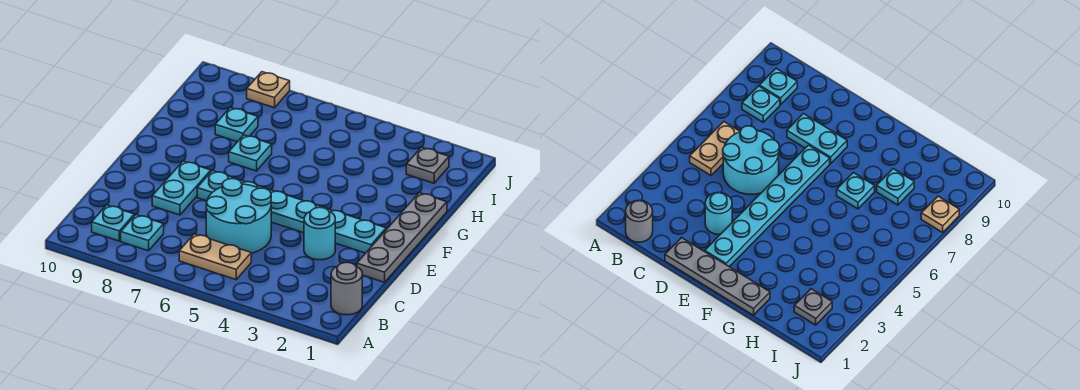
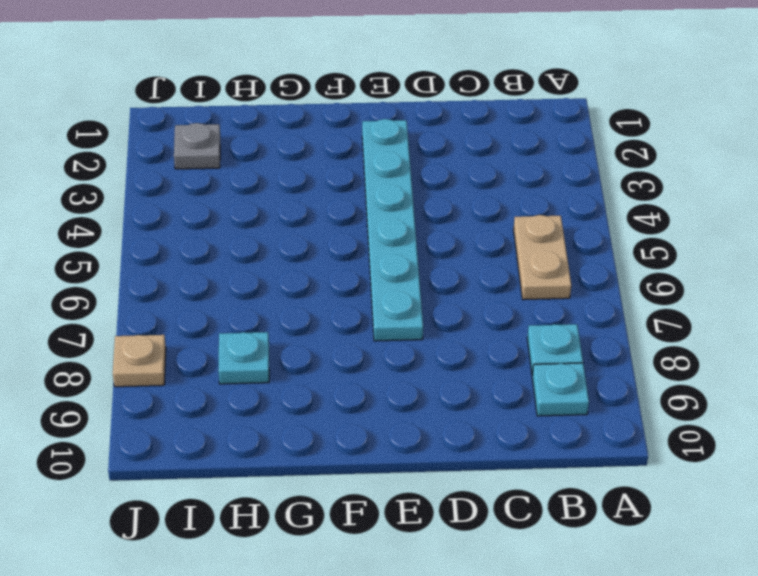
none -> grey round brick B1 level 1
none -> cyan round brick C5:D6 level 1
none -> grey plate D1:G1 level 1

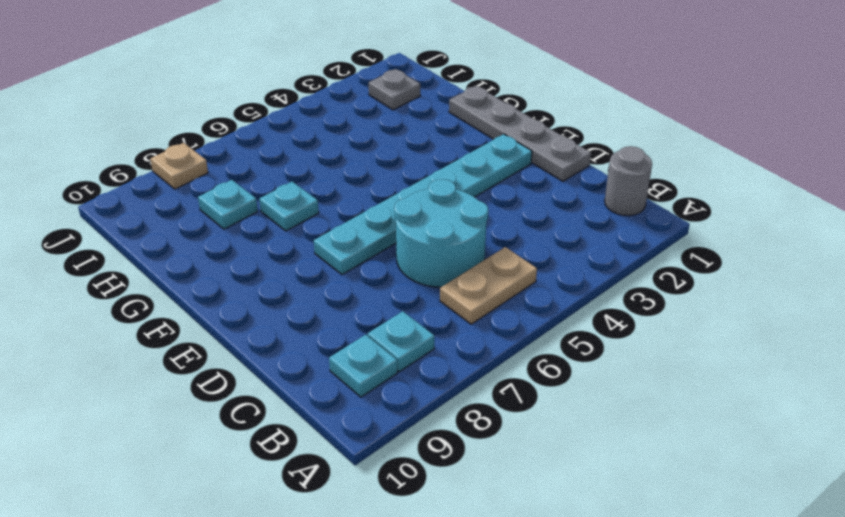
none -> cyan round brick D3 level 1
none -> cyan plate D8:E8 level 1

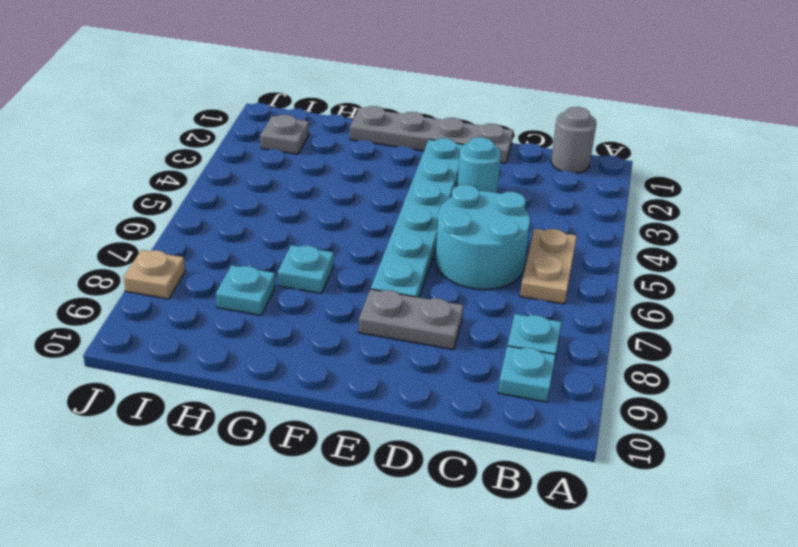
grey plate D8:E8 level 1 -> cyan plate D8:E8 level 1

